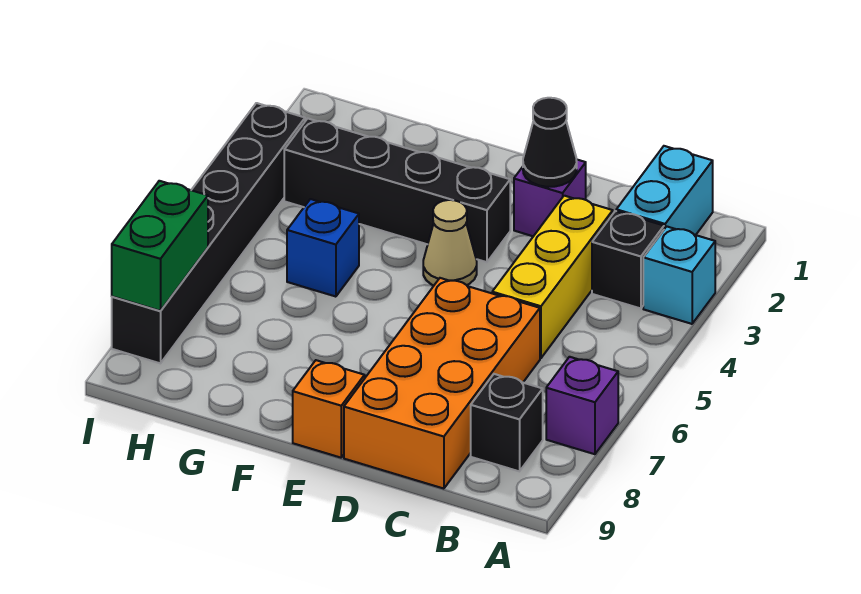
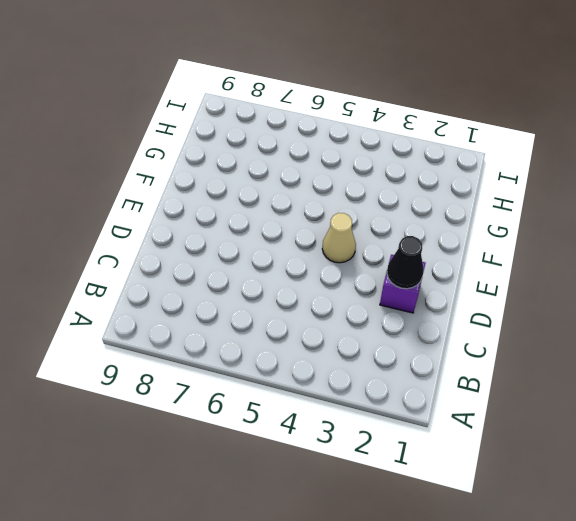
none -> cyan brick A3 level 1
none -> purple brick A7 level 1
none -> cyan brick B1:B2 level 1

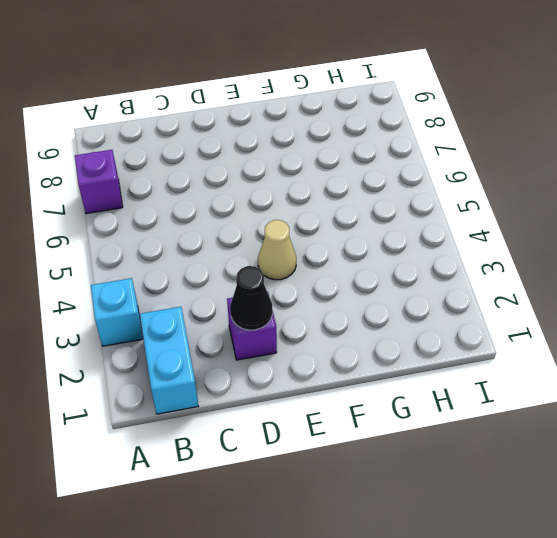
none -> black brick B3 level 1
none -> black brick B8 level 1
none -> yellow brick C3:C5 level 1

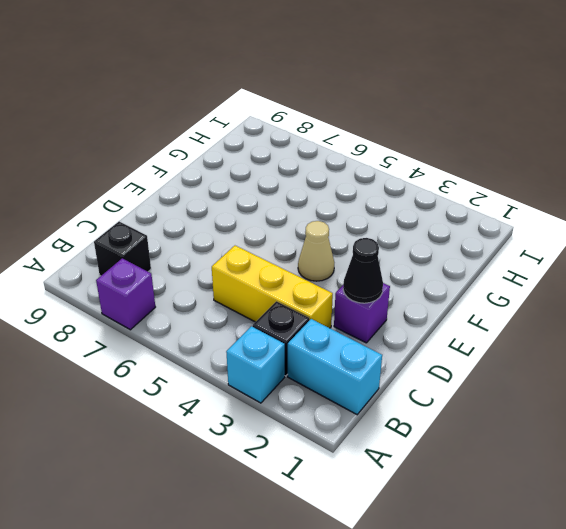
none -> orange brick C6:D9 level 1
none -> black brick E3:H3 level 1
none -> orange brick E9 level 1

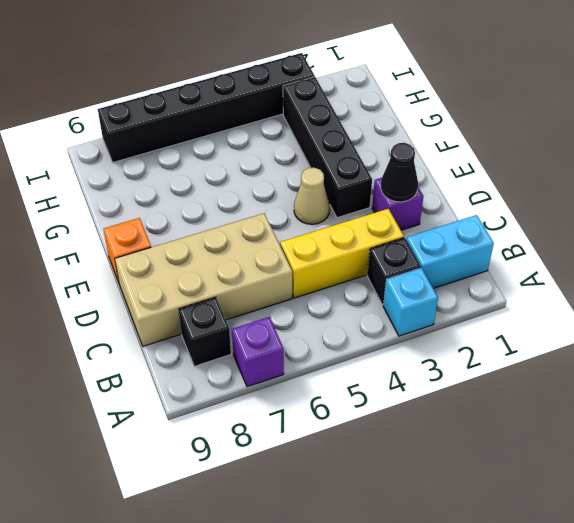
tan brick C6:D9 level 1 -> orange brick C6:D9 level 1
none -> blue brick G5 level 1
none -> green brick I7:I8 level 2

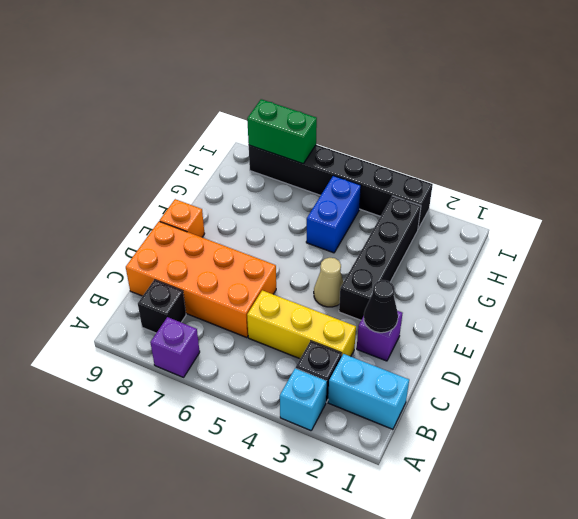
blue brick G5:H5 level 1 -> blue brick G5 level 1

